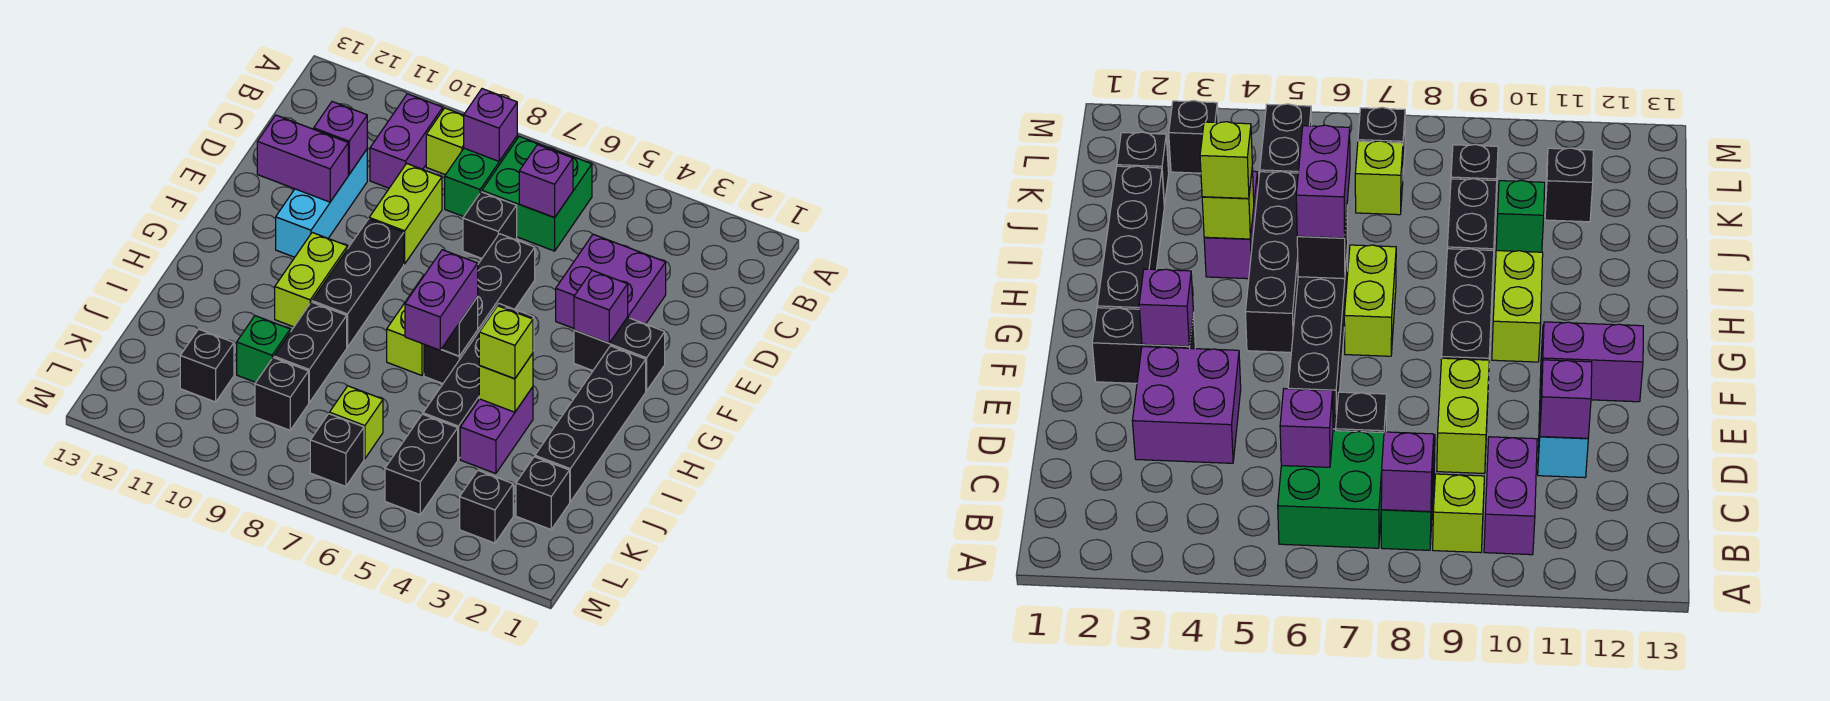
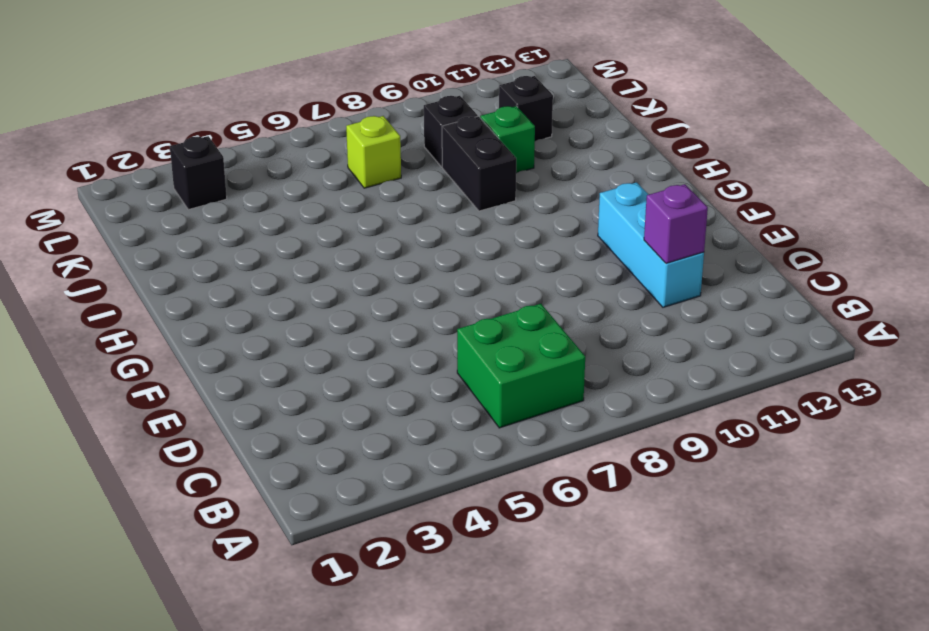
none -> green brick B8:C8 level 1
none -> lime brick B9 level 1
none -> purple brick B10:C10 level 1
none -> purple brick D3:E4 level 1

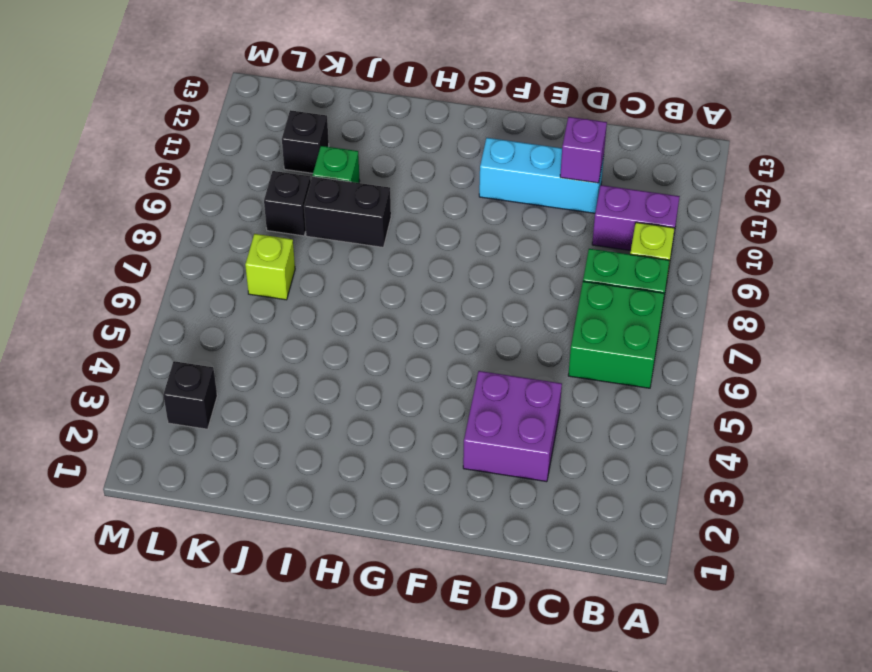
none -> black brick D7 level 1
none -> lime brick D9:E9 level 1
none -> black brick E6:H6 level 1
none -> black brick F2:F3 level 1

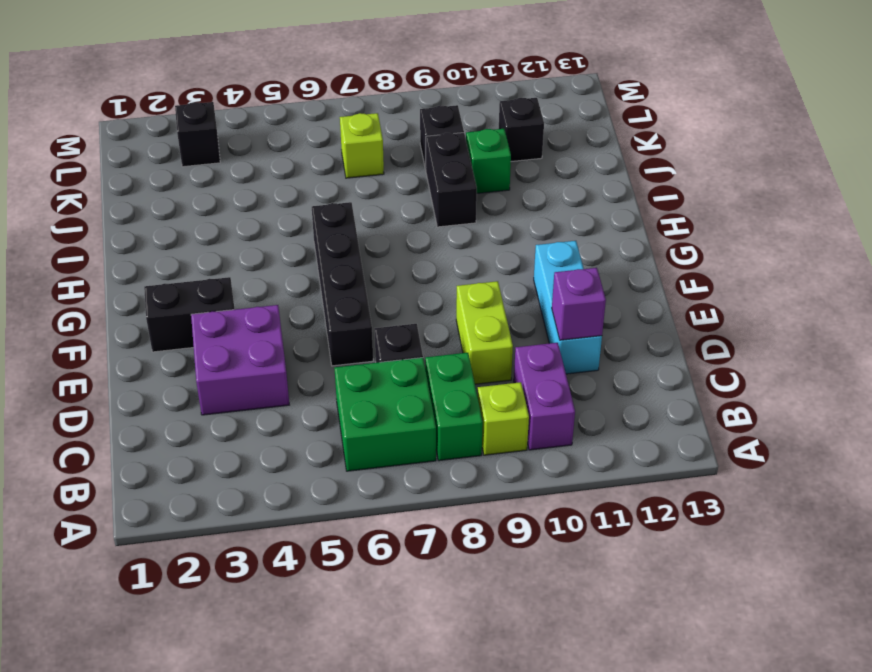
none -> black brick F9:H9 level 1
none -> black brick G2:J2 level 1
none -> black brick G5:J5 level 1
none -> lime brick G7:H7 level 1

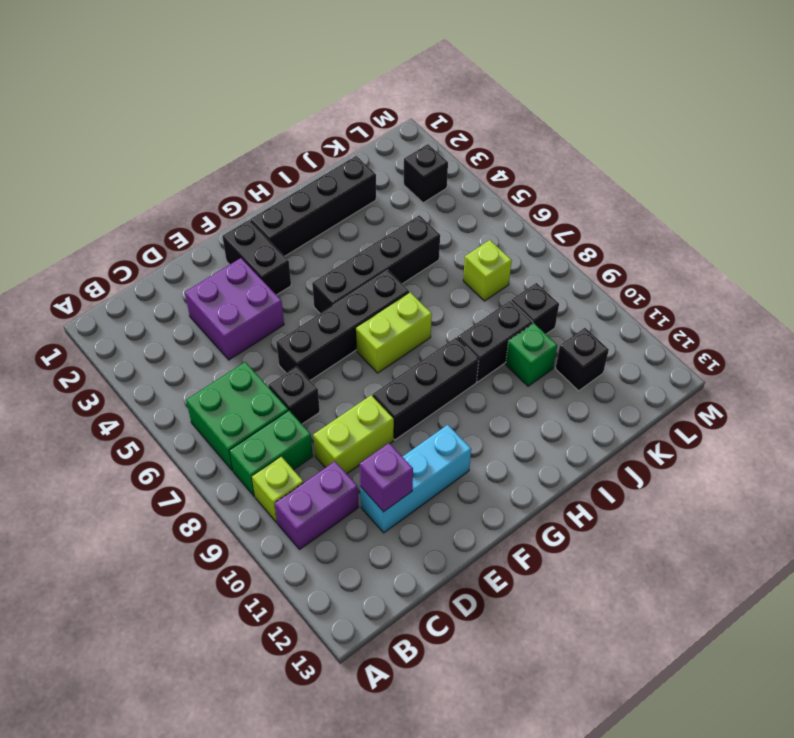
none -> lime brick G10:H10 level 1
none -> purple brick I4:J4 level 1
none -> black brick K2 level 1
none -> black brick K5:L5 level 1

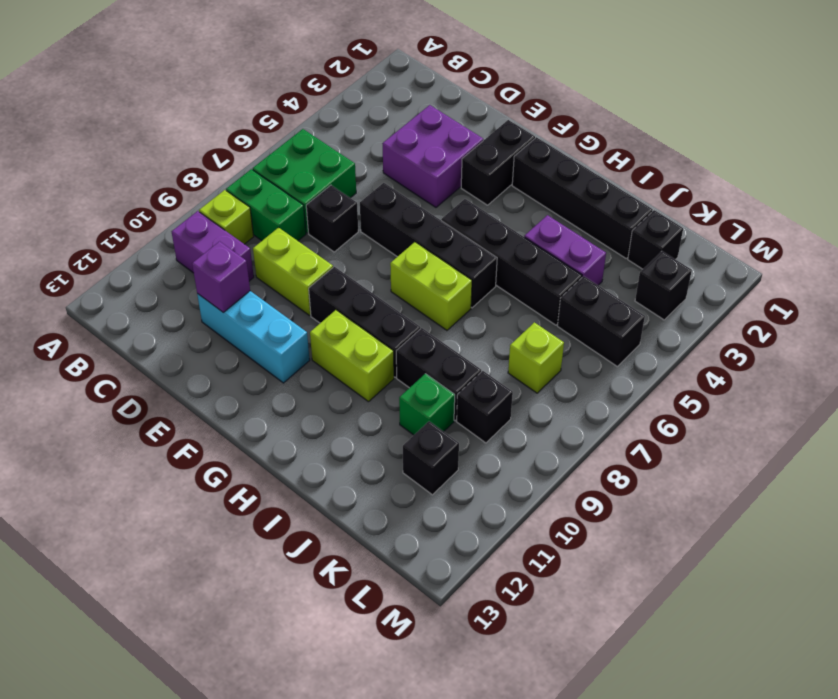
none -> black brick L7 level 1
none -> purple brick B8 level 2
none -> purple brick C6 level 2
none -> purple brick E11:E12 level 2

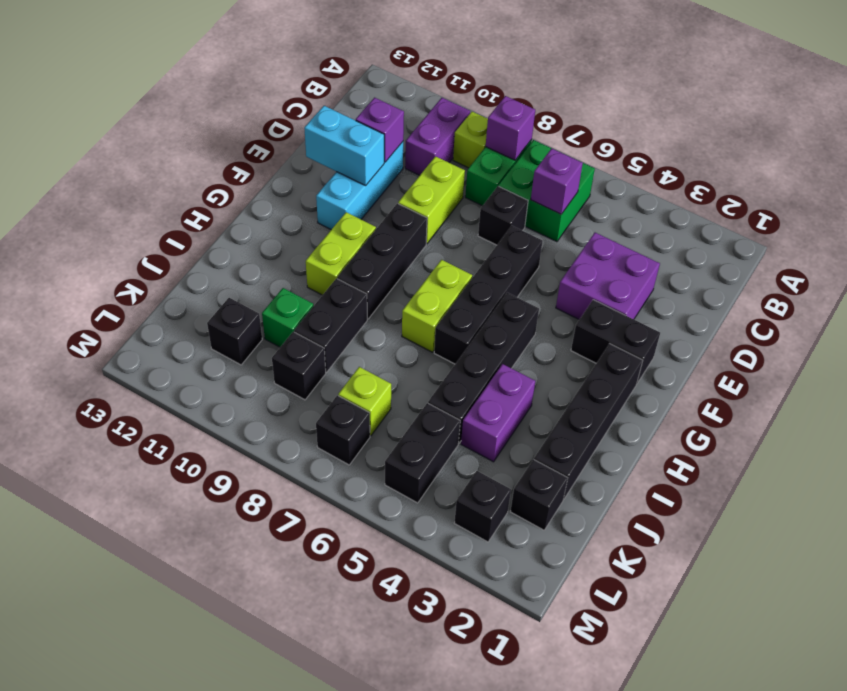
cyan brick E11:E12 level 2 -> purple brick E11:E12 level 2
none -> purple brick F3 level 2
none -> black brick H6 level 2
none -> lime brick I4 level 2
none -> purple brick H6:I6 level 3

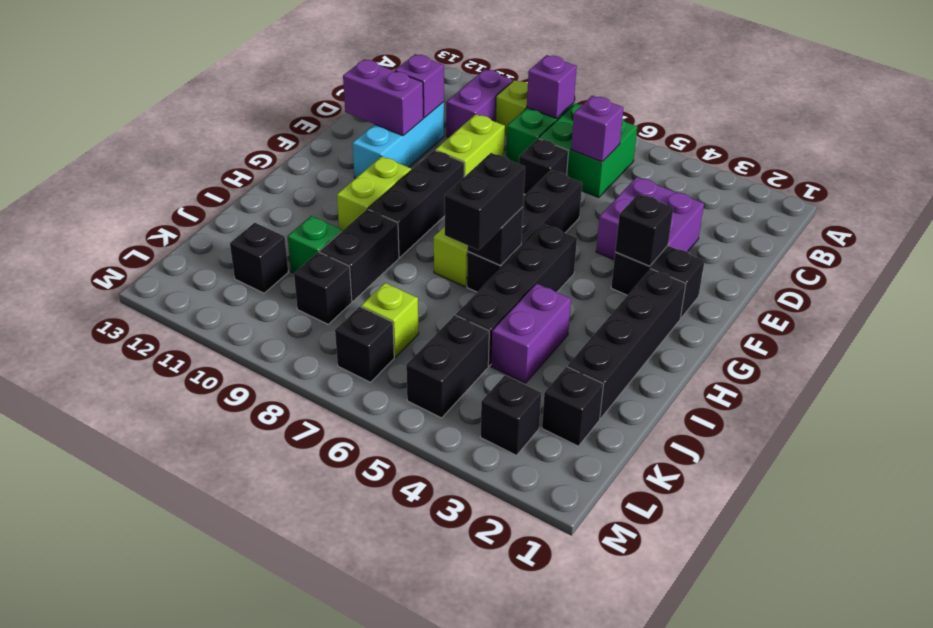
black brick F3 level 2 -> purple brick F3 level 2
black brick H6:I6 level 3 -> purple brick H6:I6 level 3
none -> lime brick I4 level 2
none -> lime brick I4 level 3

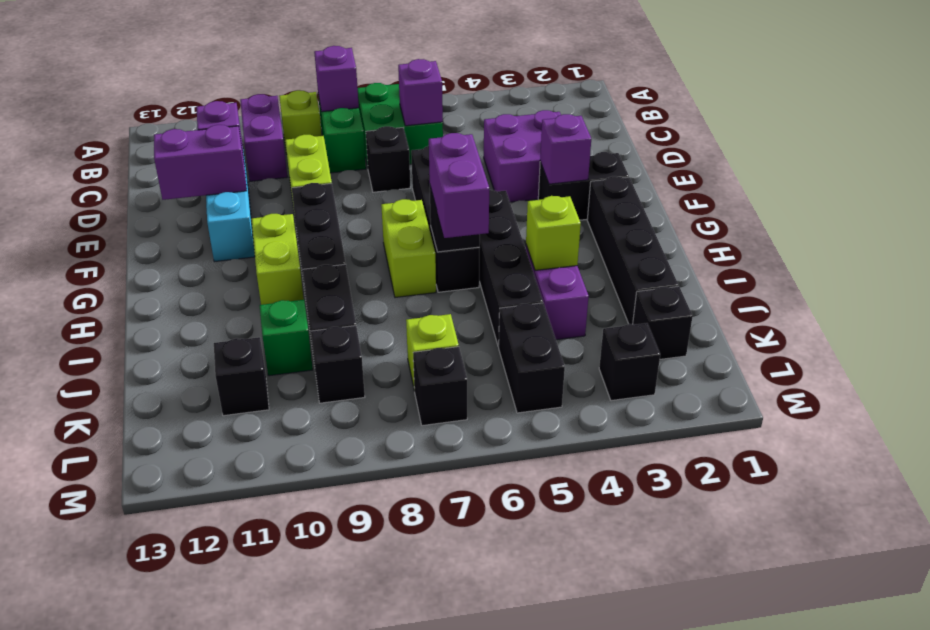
none -> lime brick I4 level 3

